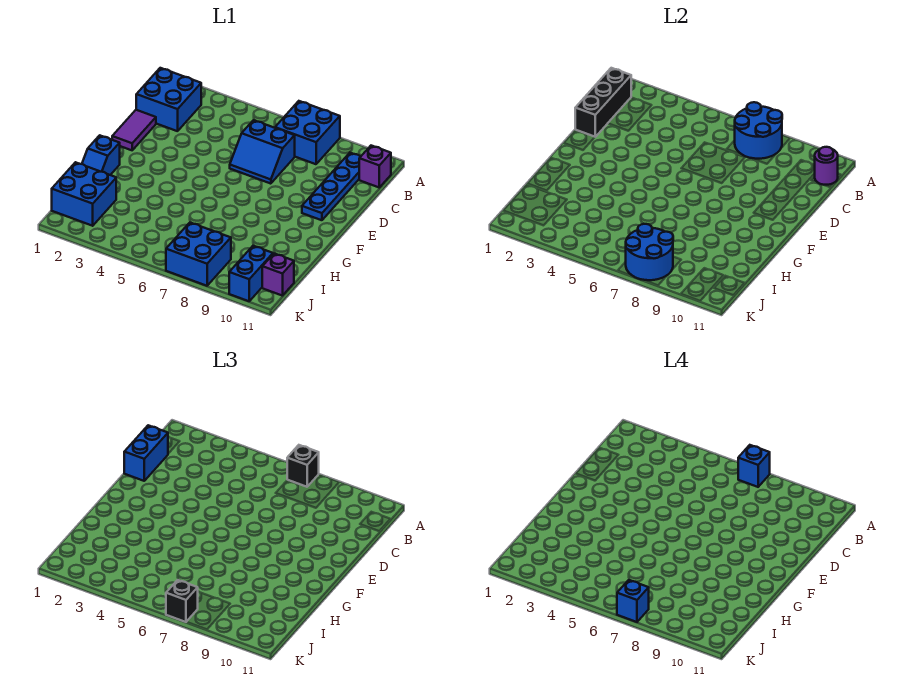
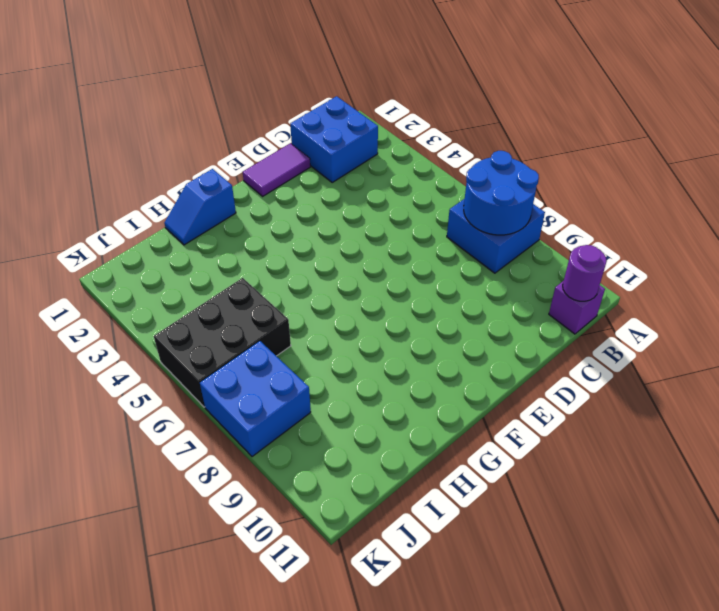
black brick I5:K6 level 1 -> none
none -> blue plate B10:E10 level 1
none -> blue slope C6:D7 level 1 top C
none -> blue brick I1:J2 level 1

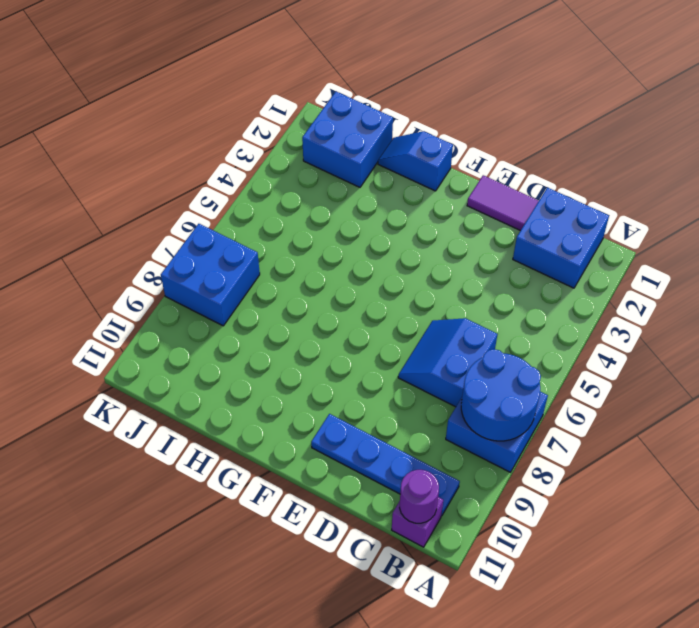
none -> blue brick J10:K10 level 1
none -> purple brick J11 level 1
none -> black brick B1:D1 level 2

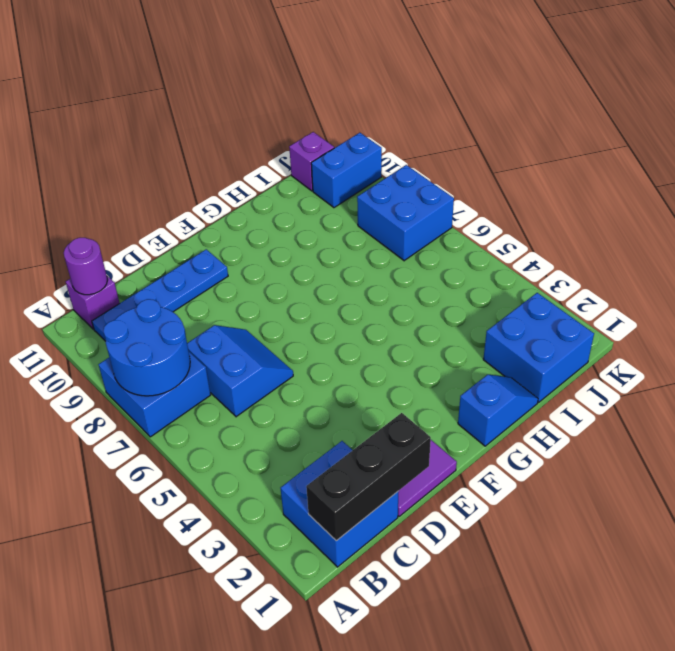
none -> blue round brick J7:K8 level 2
none -> black brick A7 level 3
none -> blue brick C1:D1 level 3

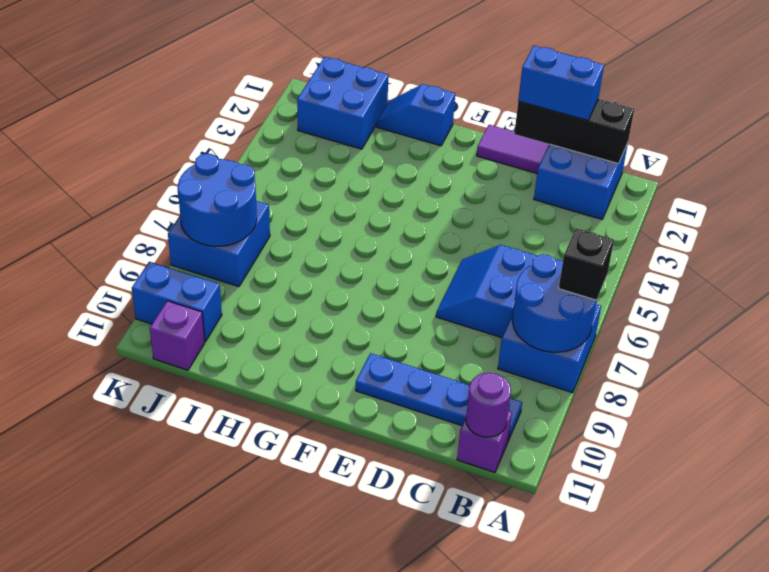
none -> black brick K7 level 3
none -> blue brick A7 level 4
none -> blue brick K7 level 4

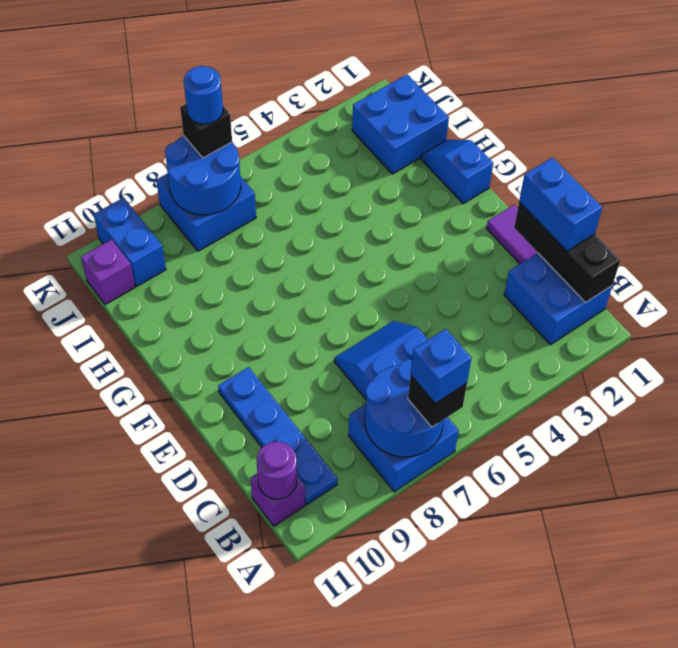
blue round brick K7 level 4 -> blue brick K7 level 4

